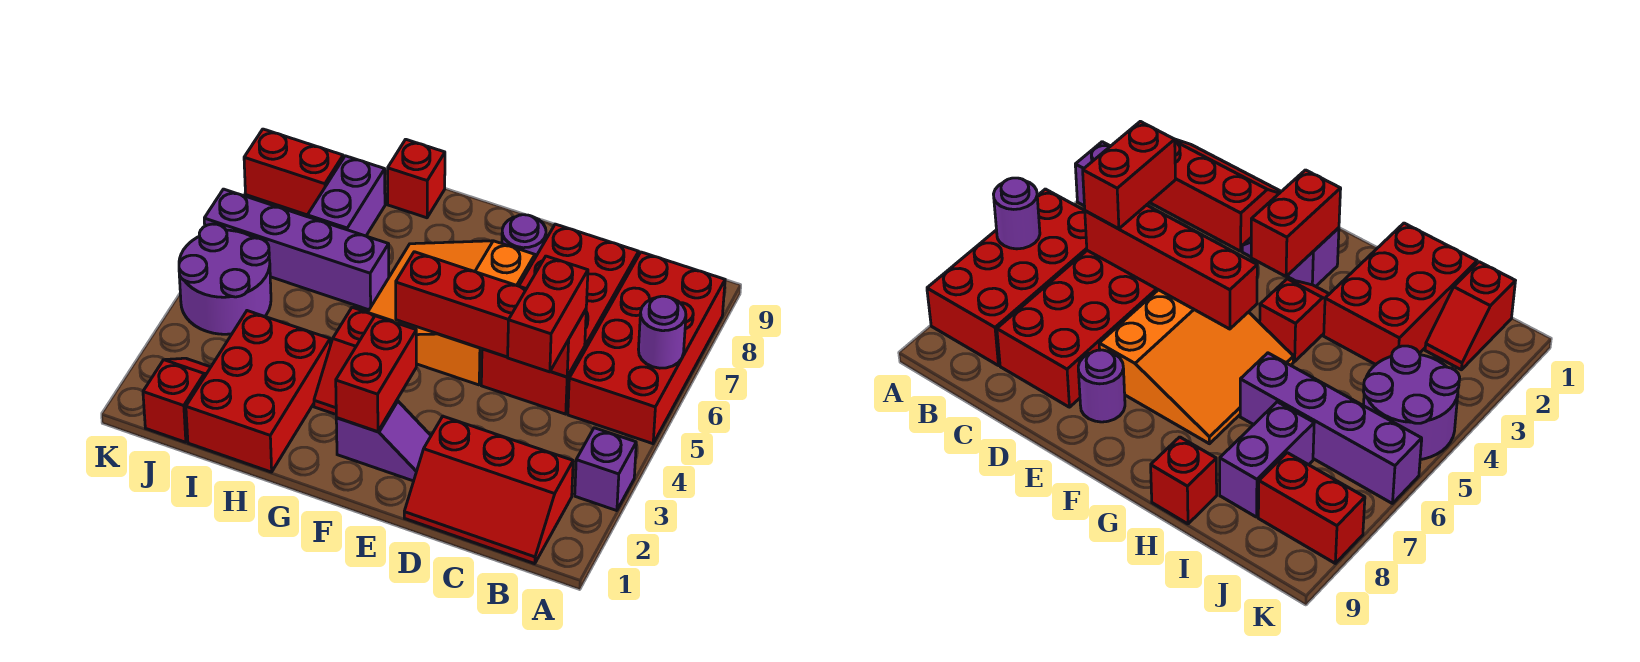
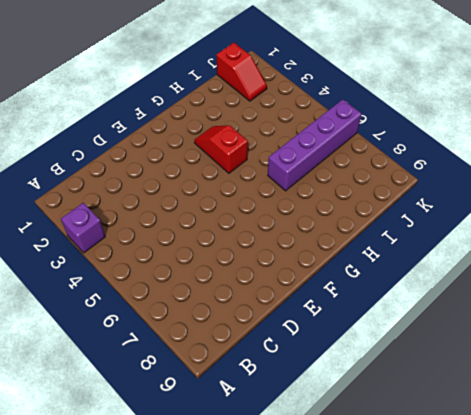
none -> red brick A5:B8 level 1
none -> red slope B1:D2 level 1 top 2
none -> red brick C5:D8 level 1

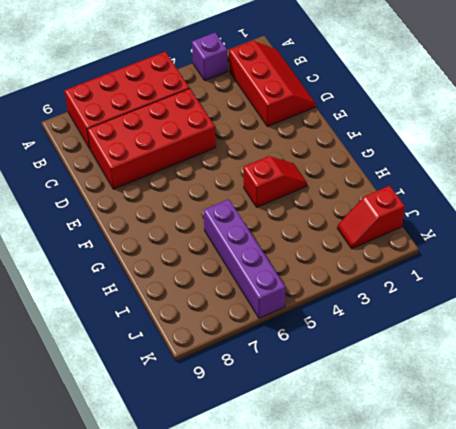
none -> purple slope E2:F2 level 1 top F
none -> orange slope E5:G7 level 1 top E
none -> purple round brick E8 level 1

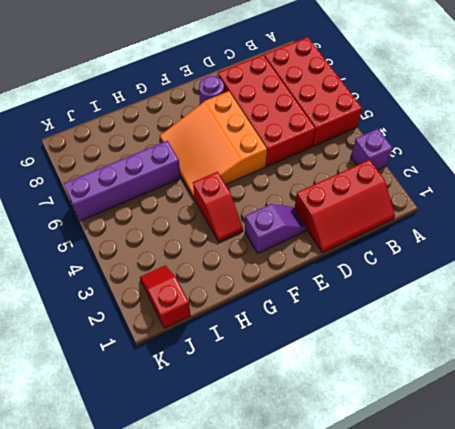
none -> red brick H1:I3 level 1
none -> red brick H9 level 1
none -> purple brick I7:I8 level 1

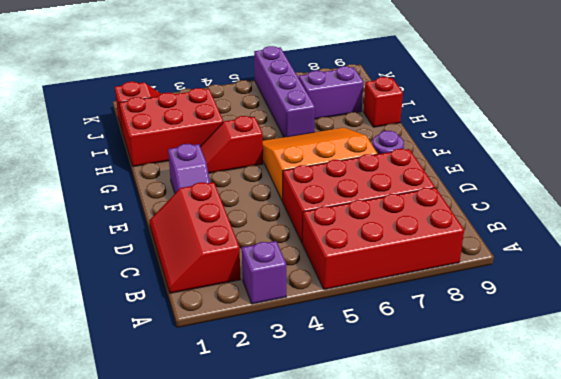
none -> purple round brick J4:K5 level 1
none -> red brick J8:K8 level 1
none -> purple round brick A6 level 2

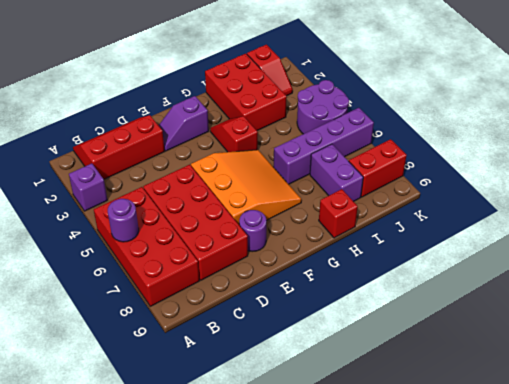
none -> red brick C5:F5 level 2
none -> red brick F2:F3 level 2
none -> red brick C4:C5 level 3

